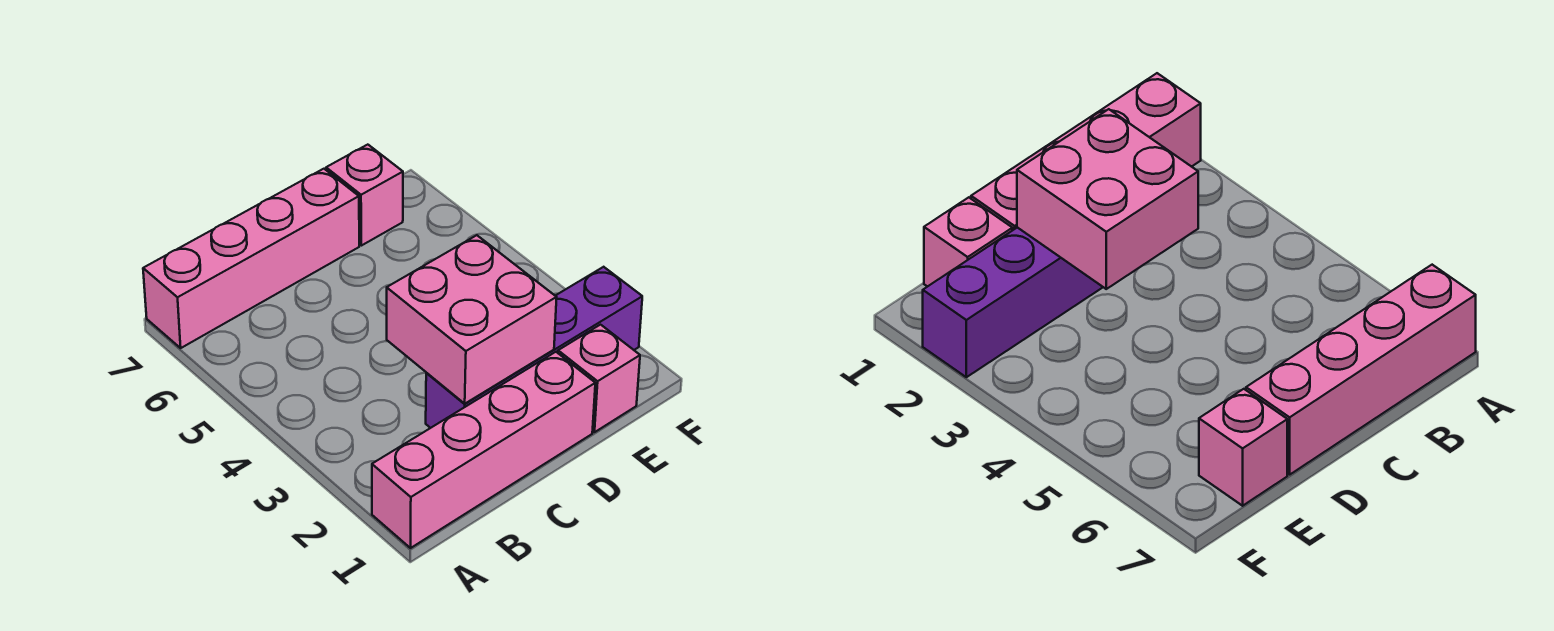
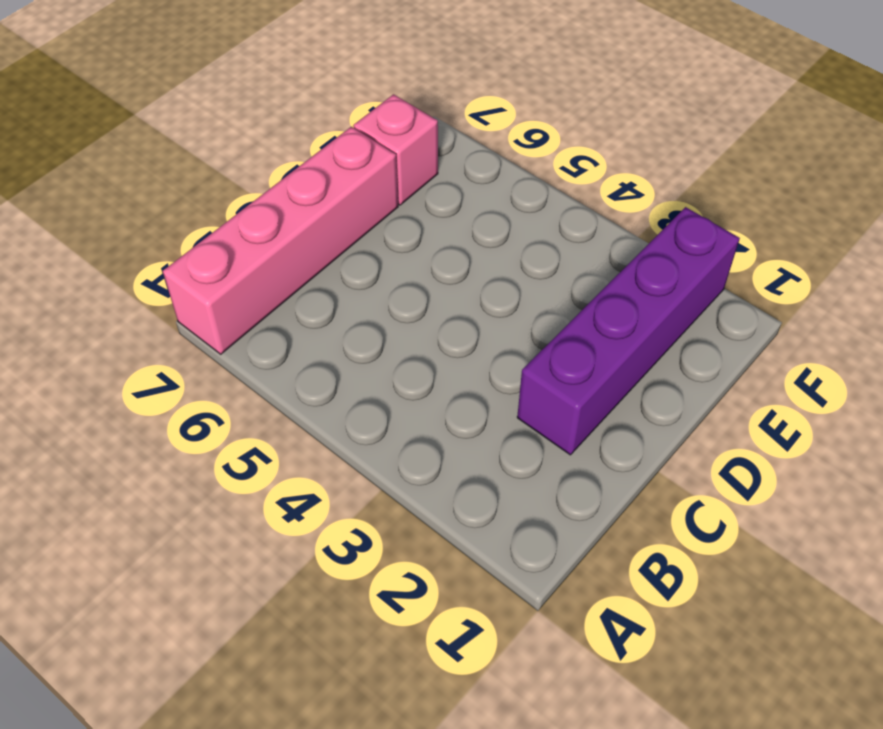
none -> pink brick A1:D1 level 1
none -> pink brick E1 level 1

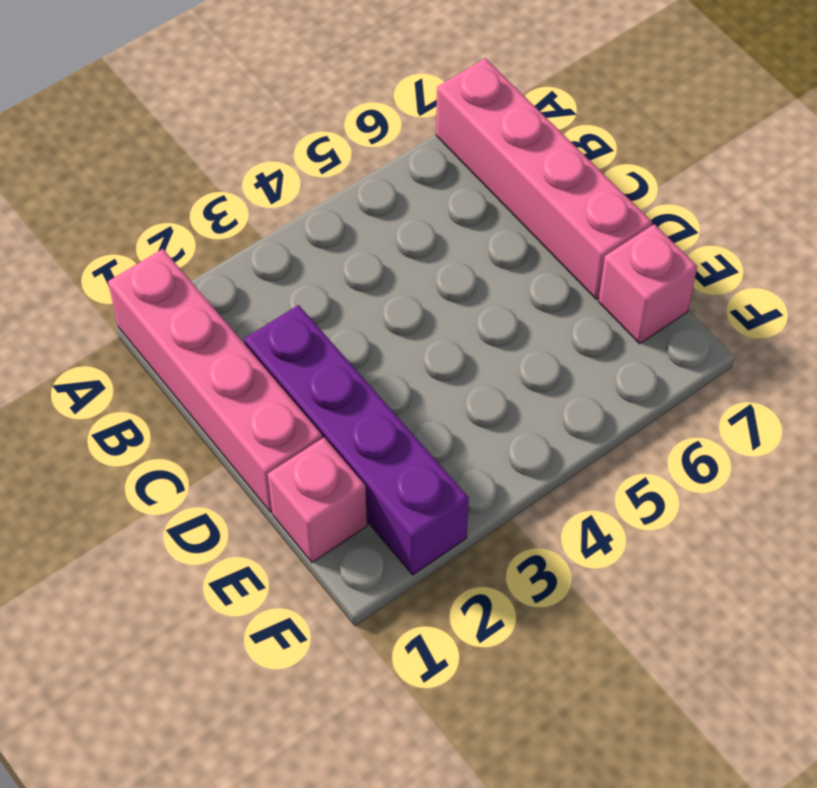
none -> pink brick C2:D3 level 2

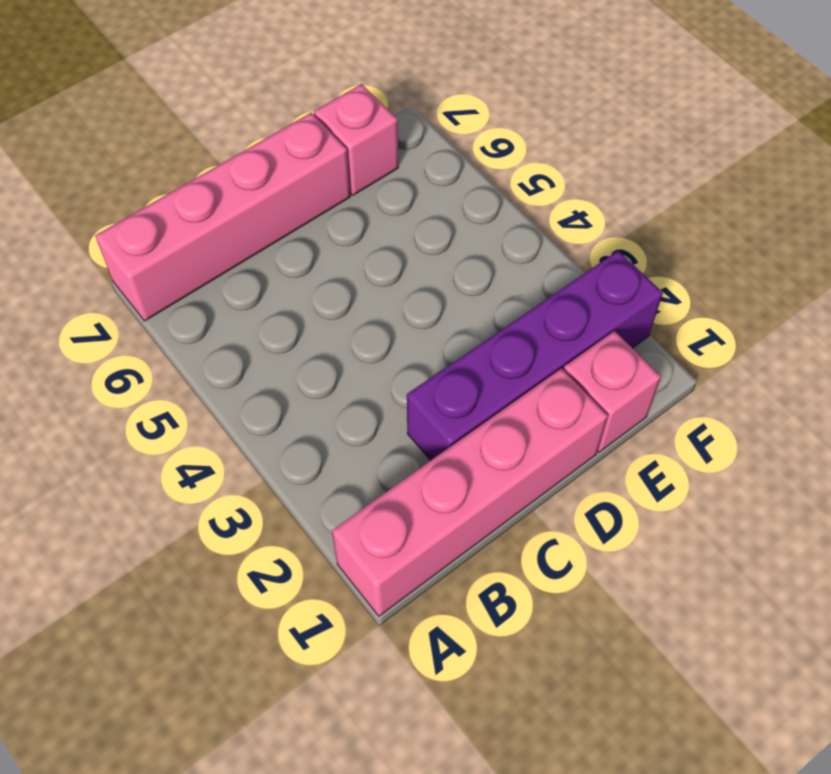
none -> pink brick C2:D3 level 2

